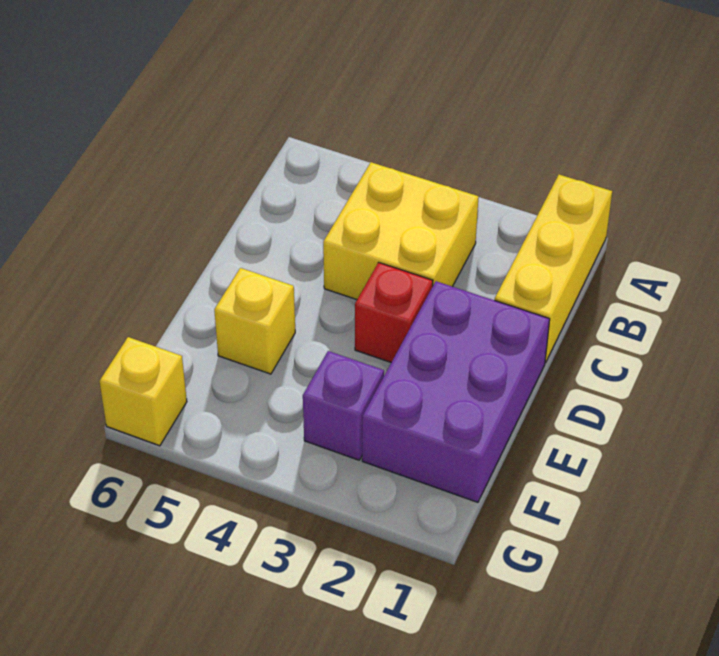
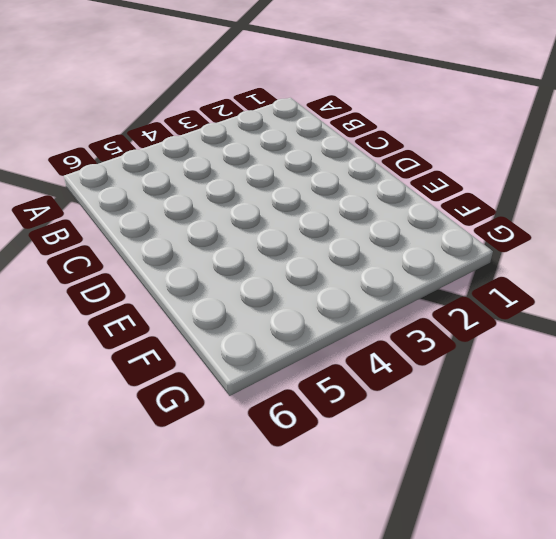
none -> yellow brick A1:C1 level 1
none -> yellow brick B3:C4 level 1

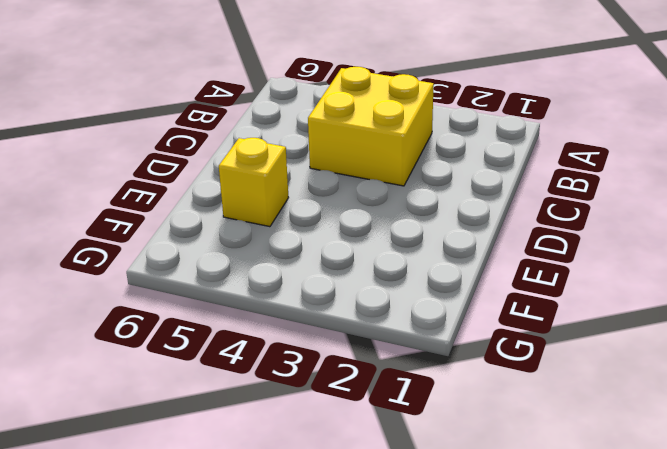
none -> yellow brick A1:C1 level 1
none -> purple brick D1:F2 level 1

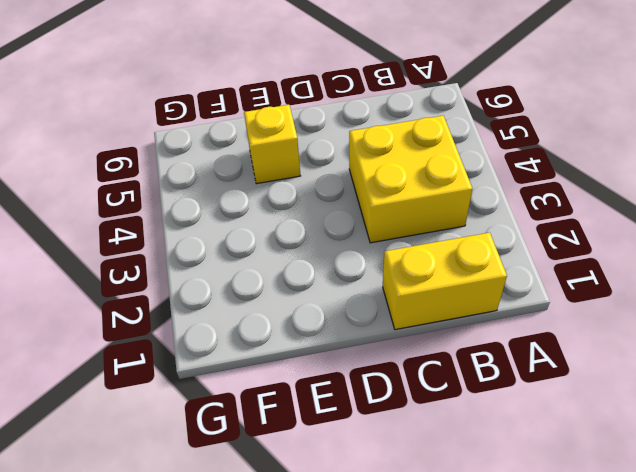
yellow brick B1:C1 level 1 -> yellow brick A1:C1 level 1
none -> purple brick D1:F2 level 1
none -> red brick D3 level 1

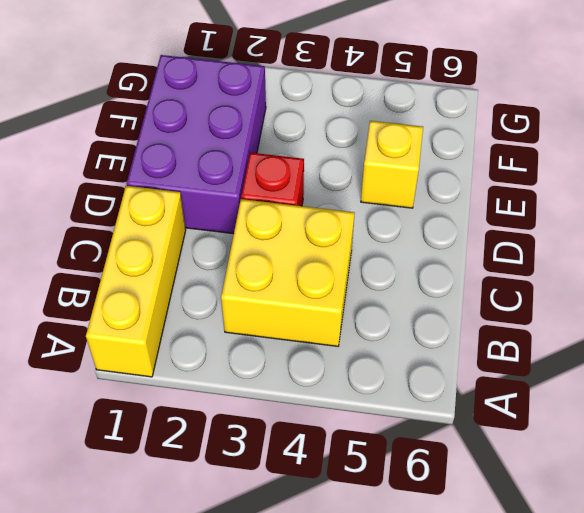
none -> purple brick F3 level 1
none -> yellow brick G6 level 1

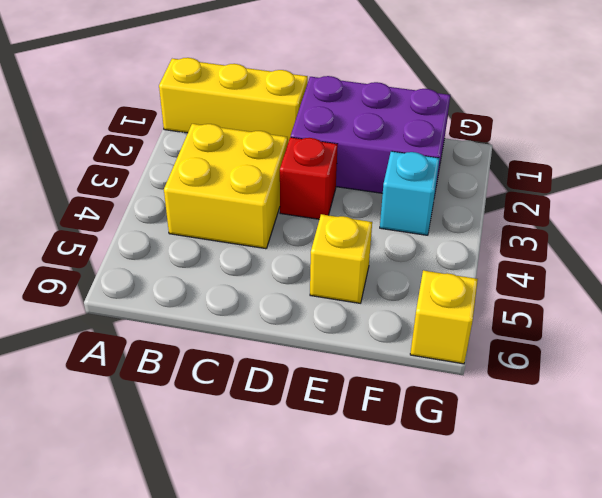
cyan brick F3 level 1 -> purple brick F3 level 1

